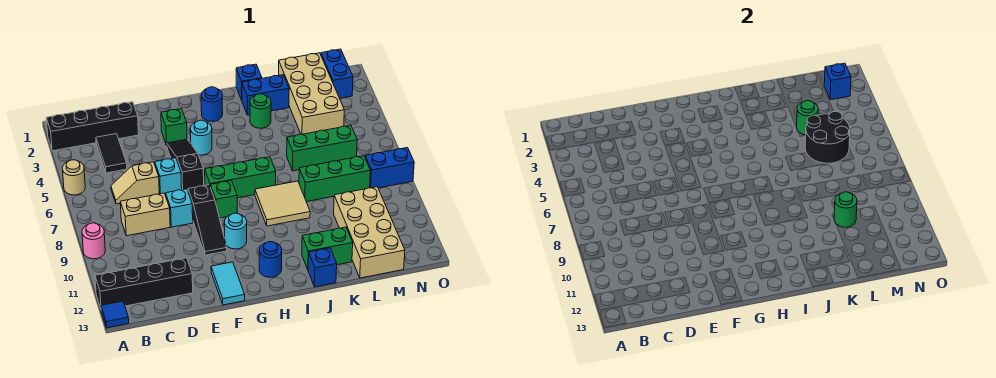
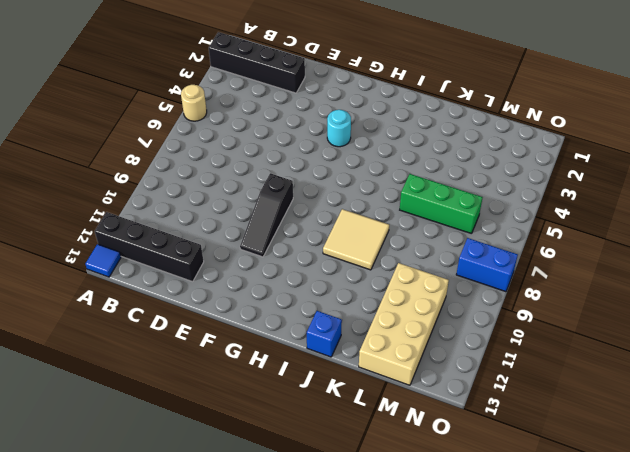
none -> pink round brick A9 level 1
none -> black tile C3:C4 level 1
none -> tan slope C6:D6 level 1 top D
none -> tan brick C8:D8 level 1

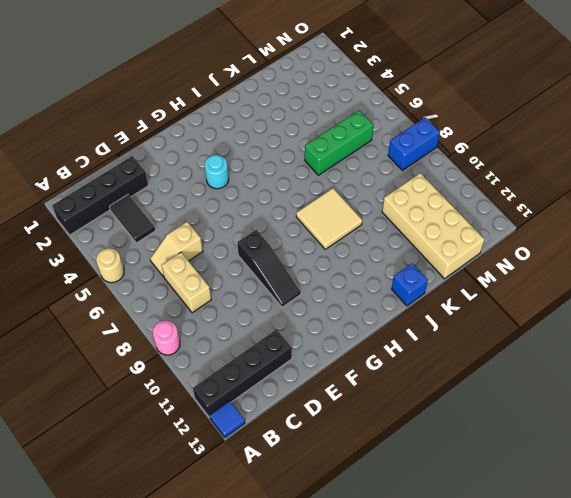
tan brick C7:C8 level 1 -> tan brick C8:D8 level 1
none -> cyan brick E6 level 1
none -> cyan brick E8 level 1
none -> green brick F3 level 1
none -> black slope F4:F6 level 1 top 6

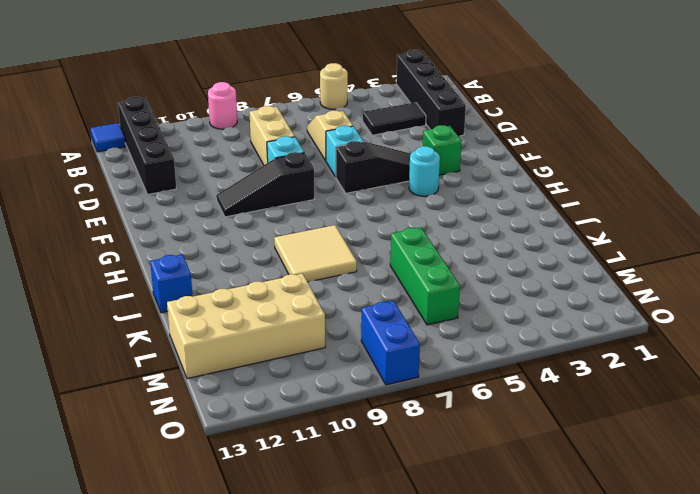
none -> cyan tile F12:F13 level 1
none -> green brick G7:I7 level 1
none -> green brick G8 level 1
none -> cyan round brick G10 level 1

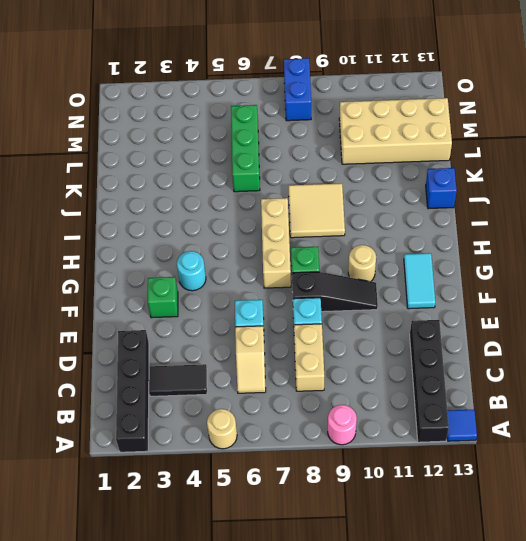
cyan tile F12:G12 level 1 -> cyan tile F12:F13 level 1
tan brick G7:I7 level 1 -> green brick G7:I7 level 1
tan round brick G10 level 1 -> cyan round brick G10 level 1
none -> black slope F4:F6 level 1 top 6
none -> blue round brick H2 level 1
none -> blue round brick H12 level 1
none -> blue brick J1 level 1

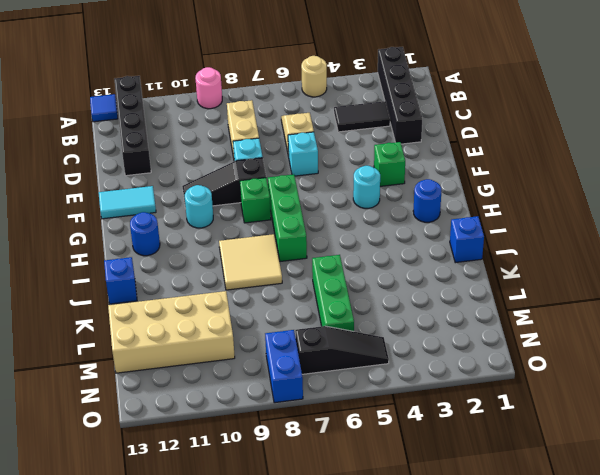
black slope N5:N7 level 1 top 7 -> black slope F4:F6 level 1 top 6
none -> blue brick J2:K2 level 1
none -> green round brick J3 level 1
none -> green brick J12:K12 level 1
none -> green brick K8:M8 level 1

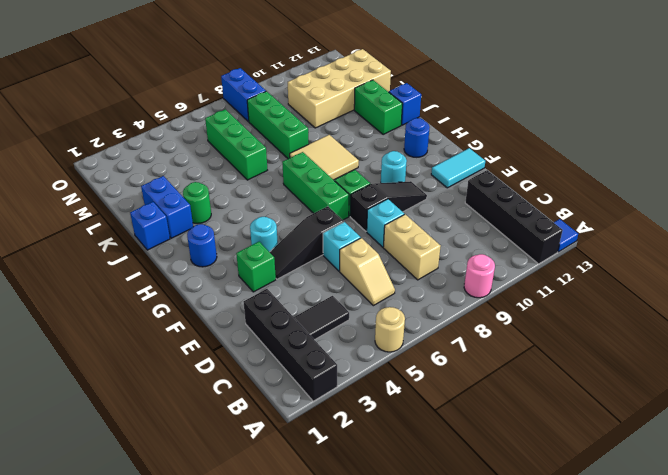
none -> tan brick L1:M4 level 1
none -> blue brick N1:N2 level 1
none -> green round brick L4 level 2
none -> black round brick L5:M6 level 2

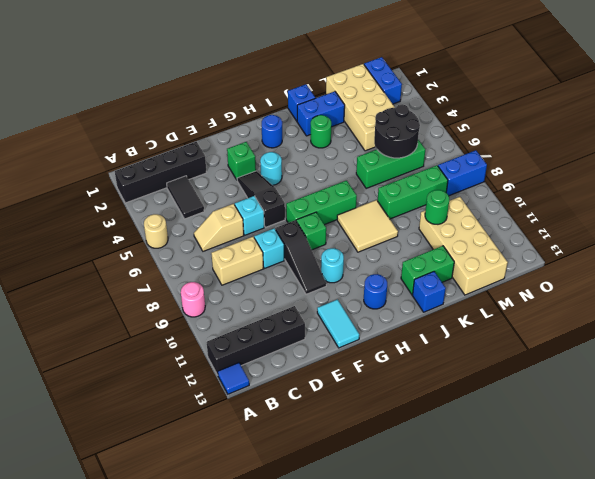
none -> green round brick L4 level 2
none -> blue brick N2 level 2

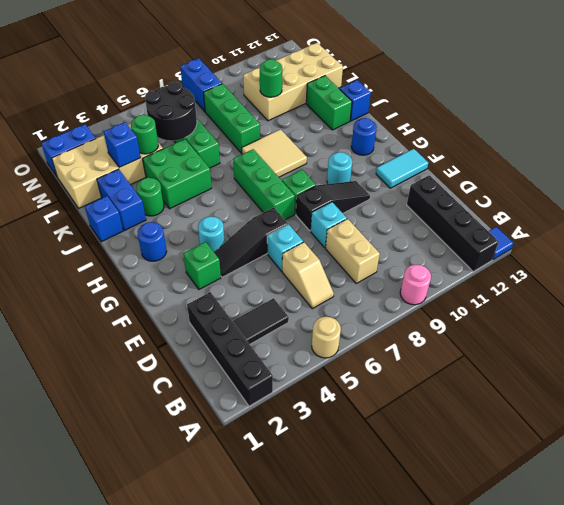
green brick J4:K5 level 1 -> none
blue brick L3 level 2 -> blue brick N2 level 2

